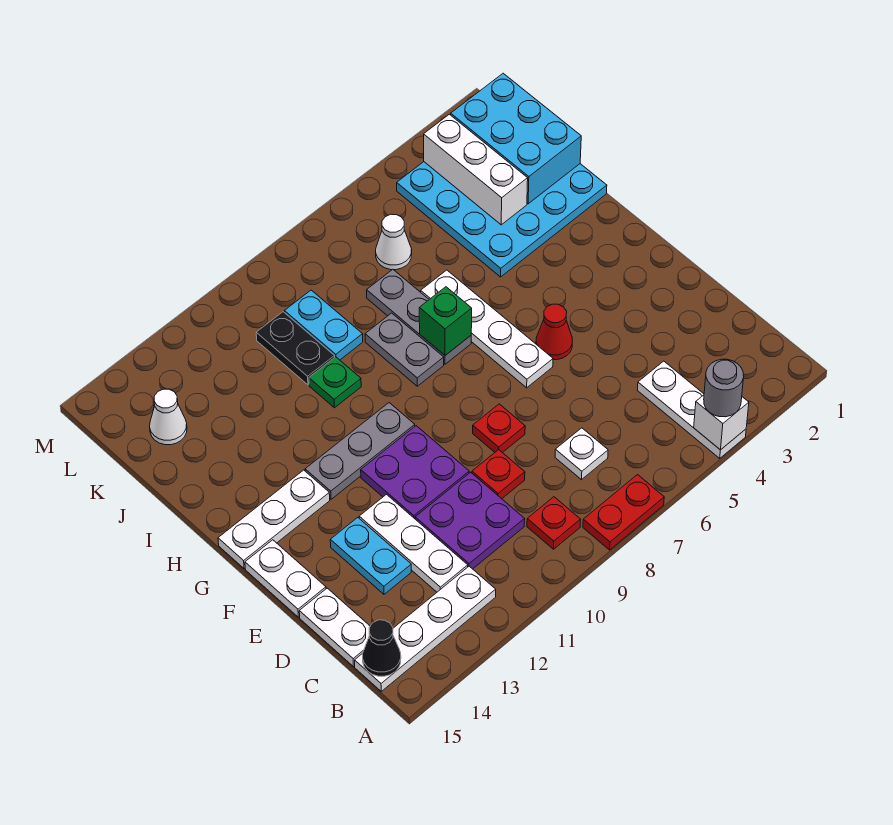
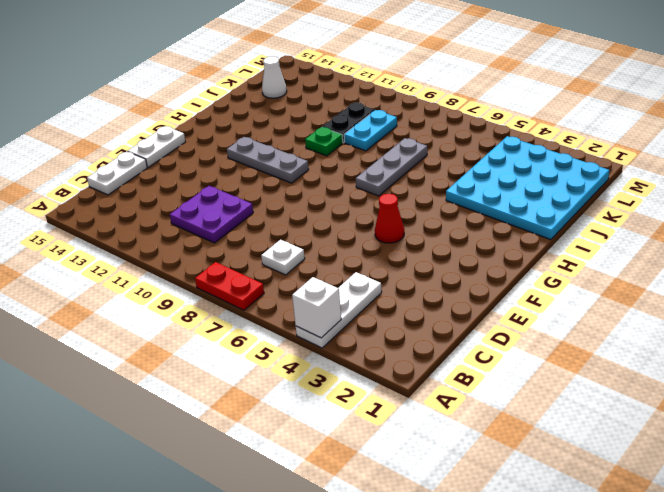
none -> red plate B9 level 1
none -> white plate B12:B15 level 1
none -> white plate C12:E12 level 1
none -> red plate D9 level 1

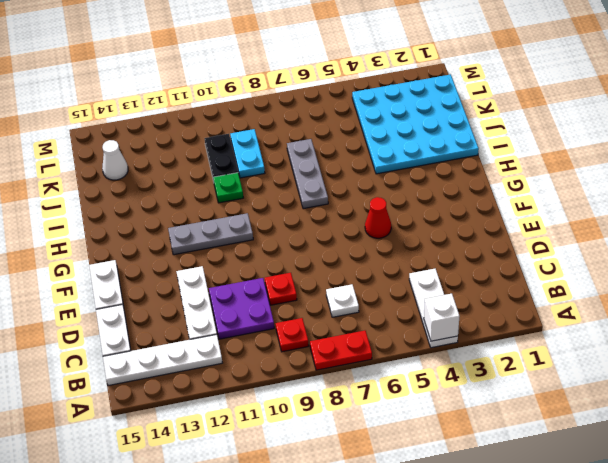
none -> cyan plate D13:E13 level 1
none -> red plate E8 level 1
none -> purple plate E10:F11 level 1
none -> white plate F6:I6 level 1

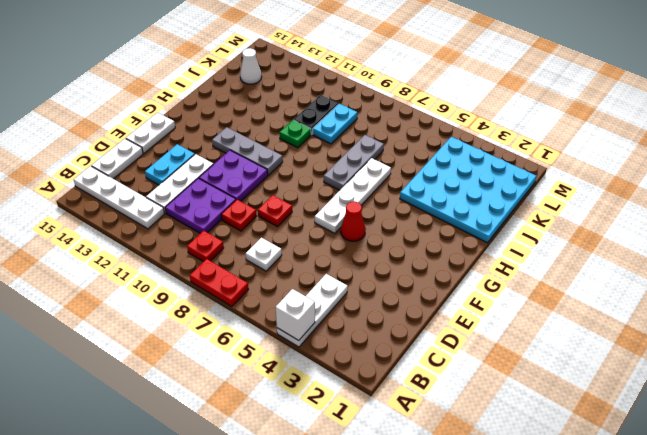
none -> white plate G13:G15 level 1
none -> grey plate H8:I8 level 1
none -> white cone K6 level 1
none -> black cone B15 level 2

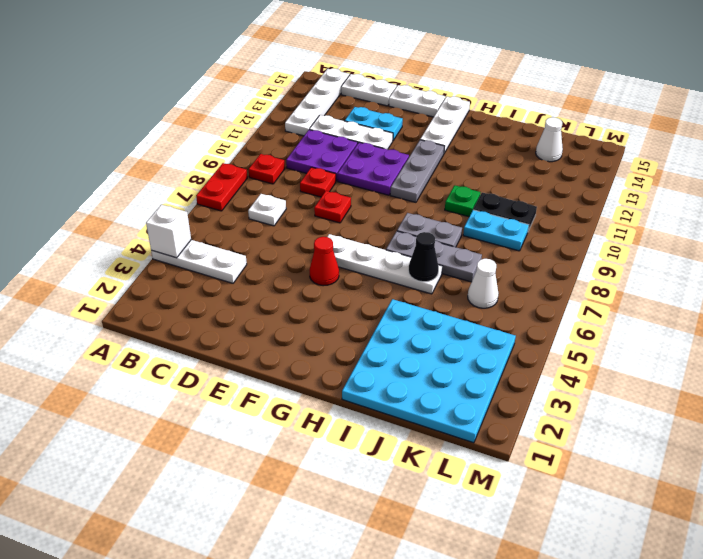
black cone I6 level 2 -> black cone B15 level 2
none -> green brick H7 level 2
none -> cyan brick J1:L2 level 2
none -> white brick J3:L3 level 2
none -> grey round brick A4 level 3

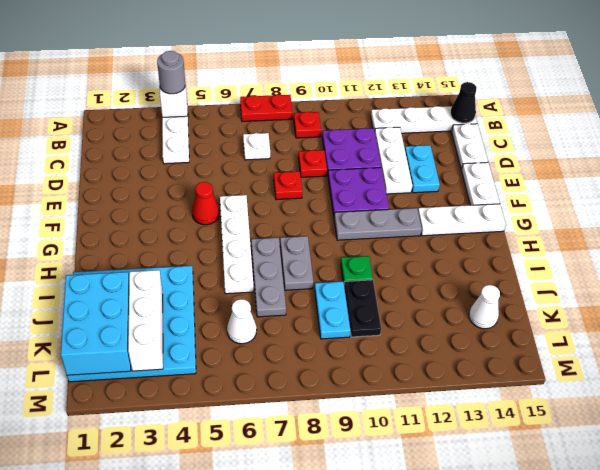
none -> green brick H7 level 2

